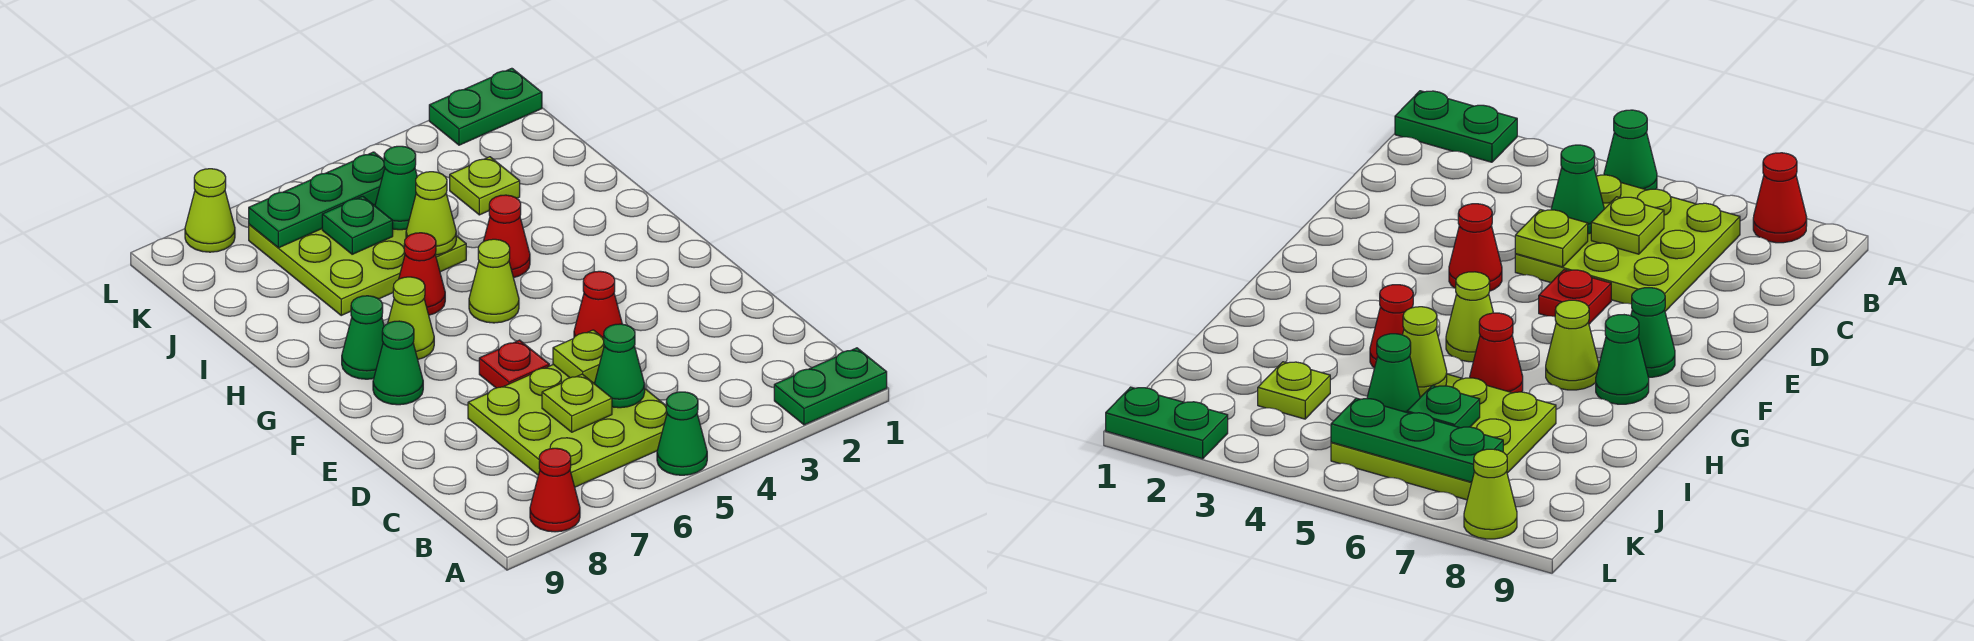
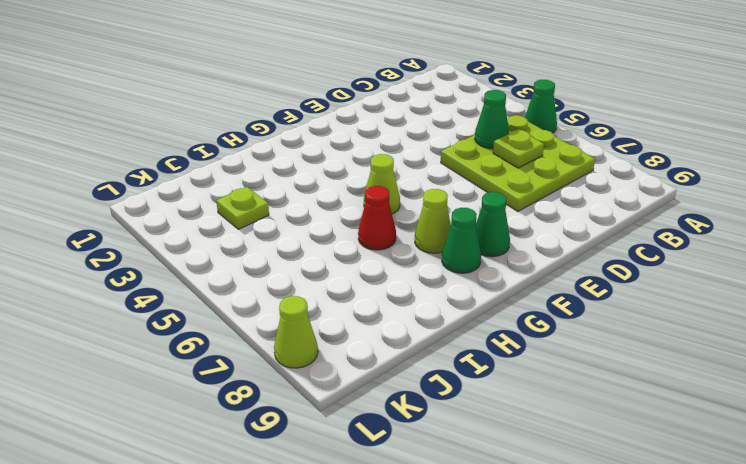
none -> green plate A1:A2 level 1
none -> red cone A8 level 1
none -> red cone E4 level 1

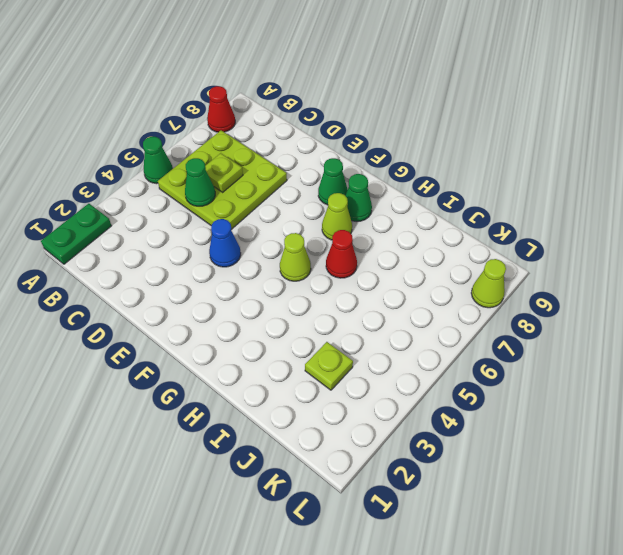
blue cone E4 level 1 -> red cone E4 level 1
none -> red plate E6 level 1
none -> red cone H4 level 1
none -> lime plate I5:K7 level 1

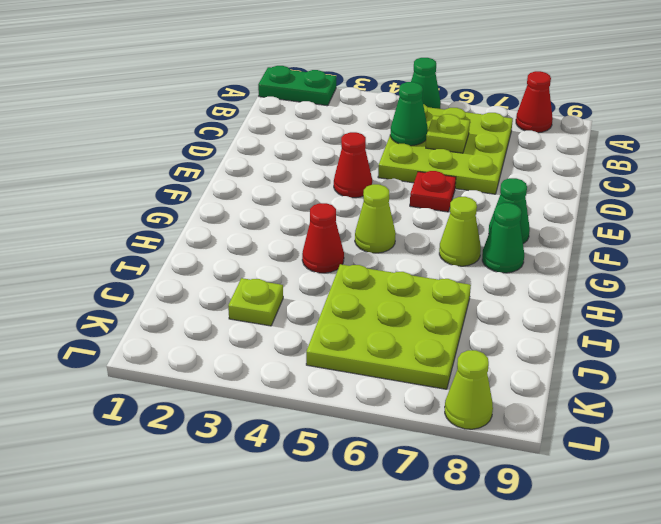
none -> red cone H6 level 1
none -> green plate L1:L2 level 1
none -> lime plate D5 level 2

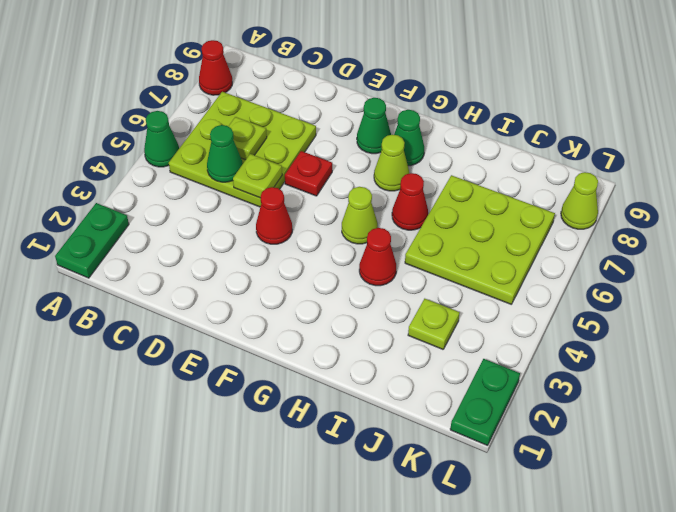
none -> lime cone I5 level 2
none -> green cone J5 level 2
none -> green plate J6 level 2

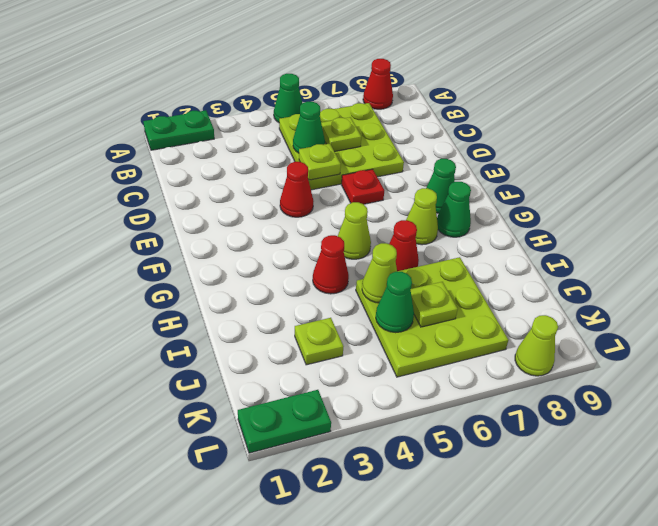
lime plate J6 level 2 -> green plate J6 level 2
none -> green plate K5:K7 level 2

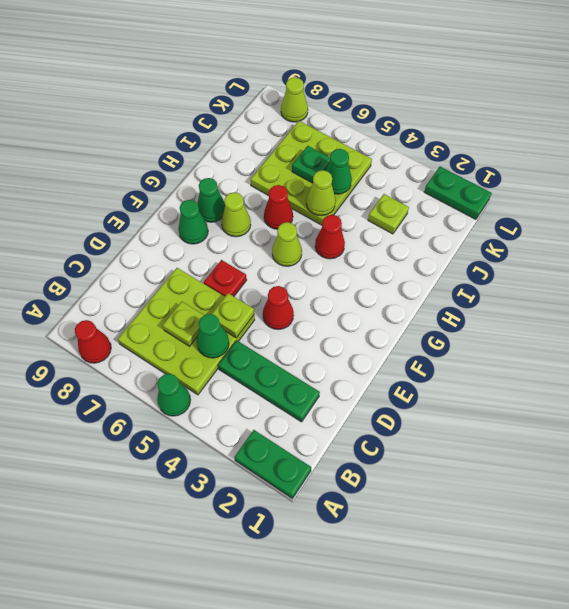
green plate C2:C4 level 1 -> green plate K5:K7 level 2

